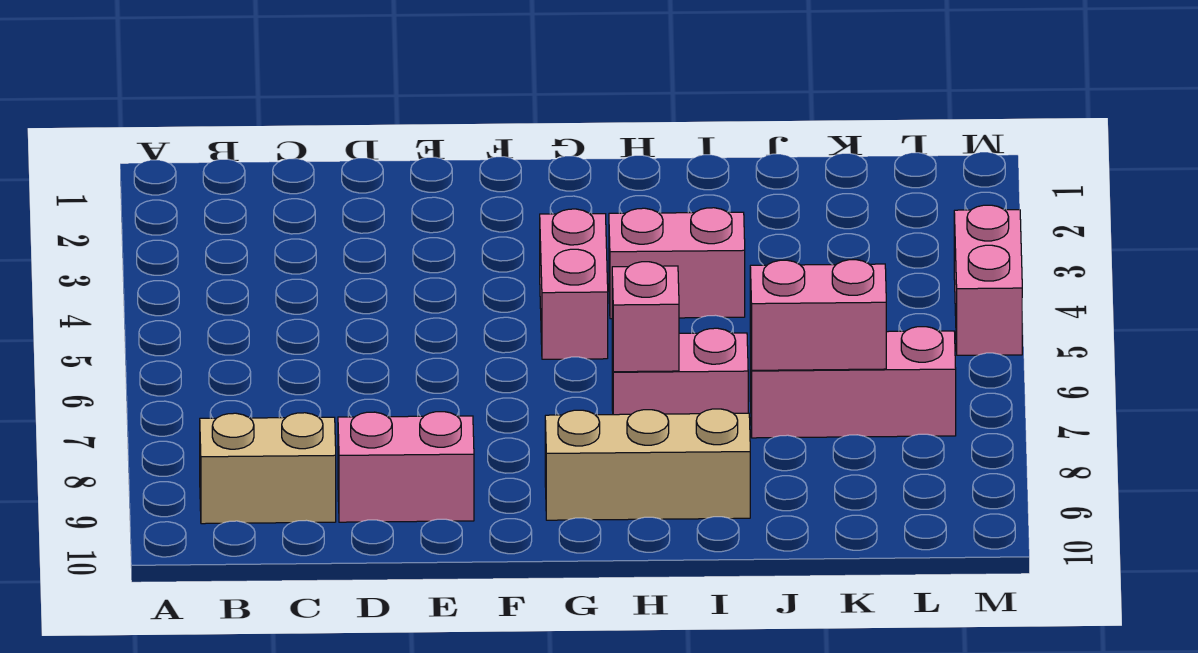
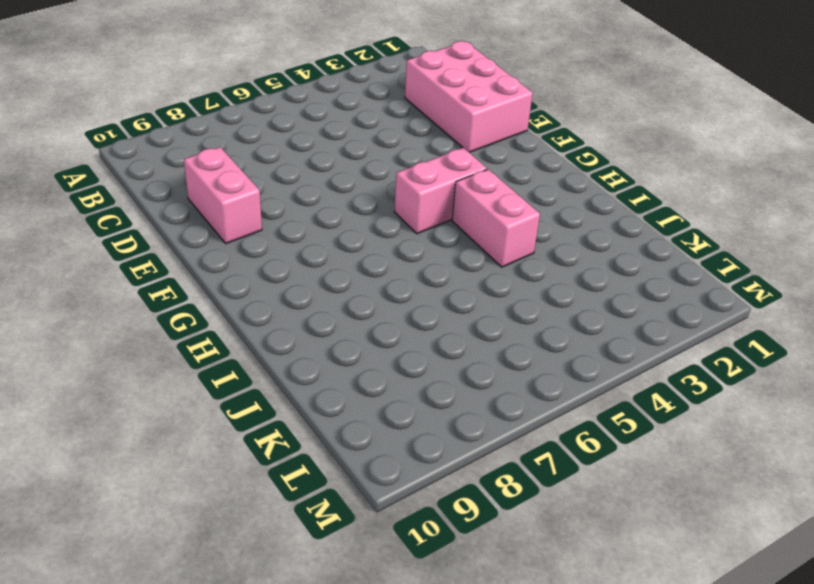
pink brick C1:E2 level 1 -> none
none -> tan brick B9:C9 level 1
none -> tan brick G9:I9 level 1

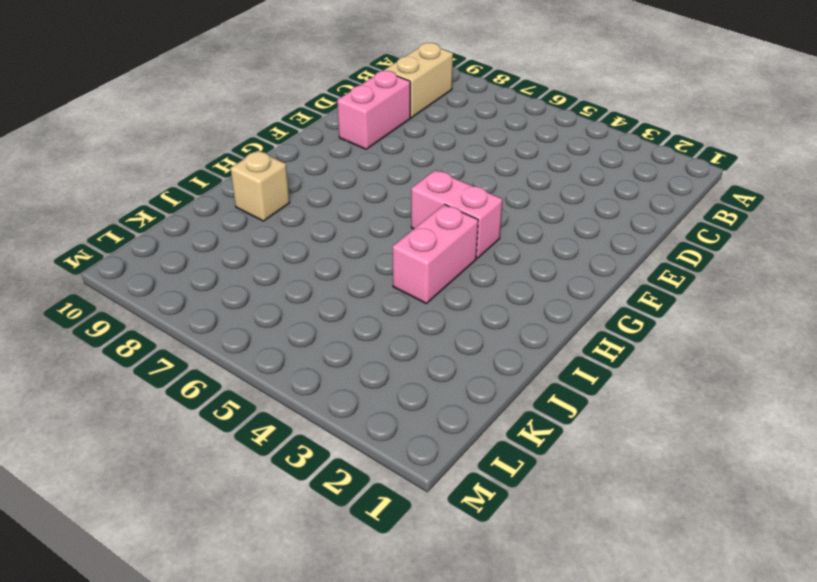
tan brick I9 level 1 -> tan brick G9:I9 level 1
none -> pink brick H7:I7 level 1
none -> pink brick J7:L7 level 1

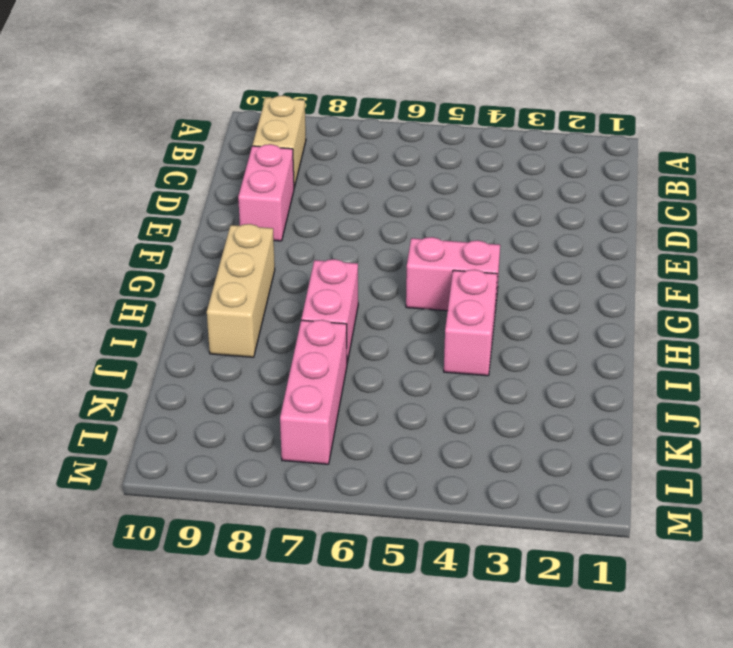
none -> pink brick M4:M5 level 1
none -> pink brick H7 level 2

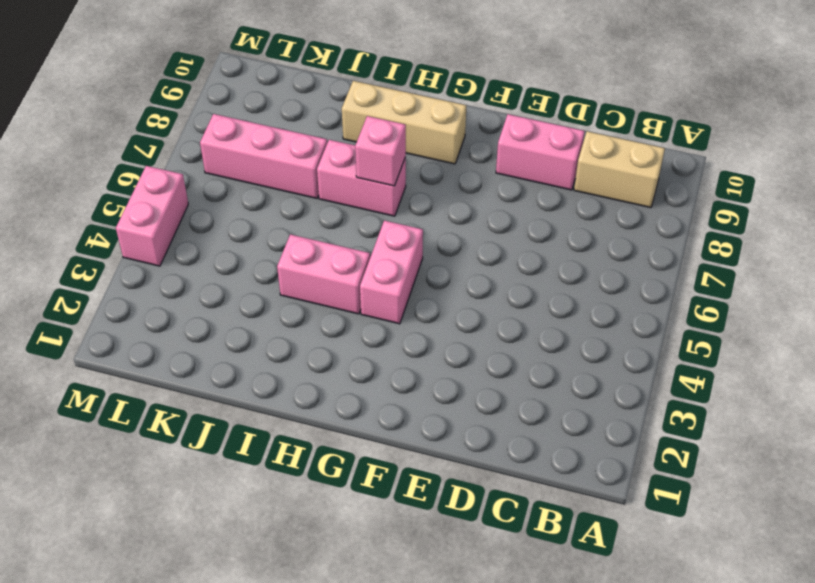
none -> pink brick J7:K7 level 2

